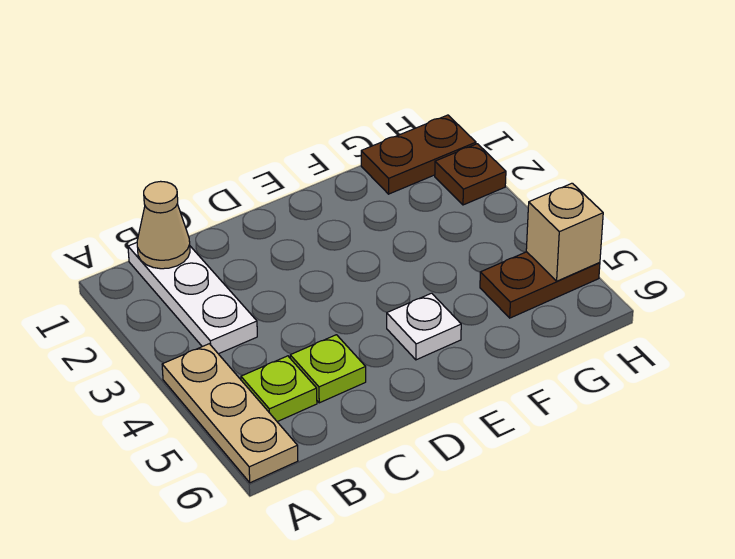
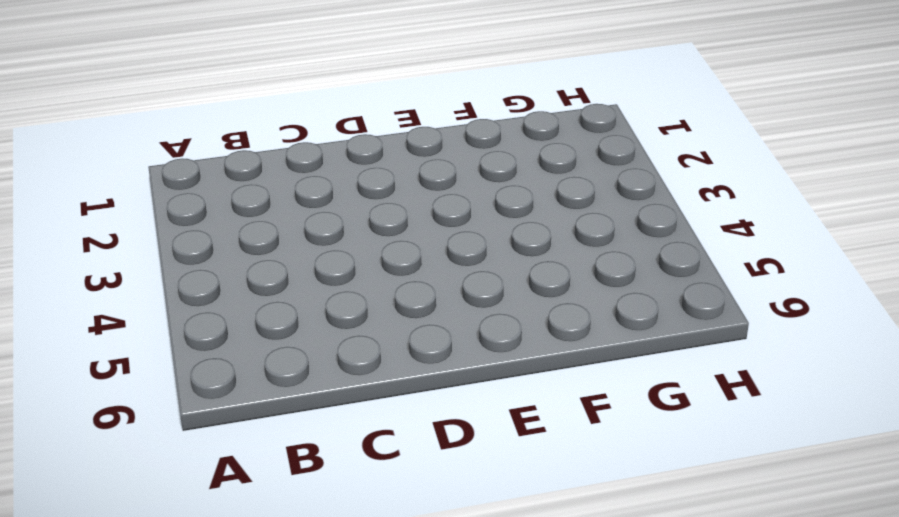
none -> tan plate A4:A6 level 1
none -> white plate B1:B3 level 1

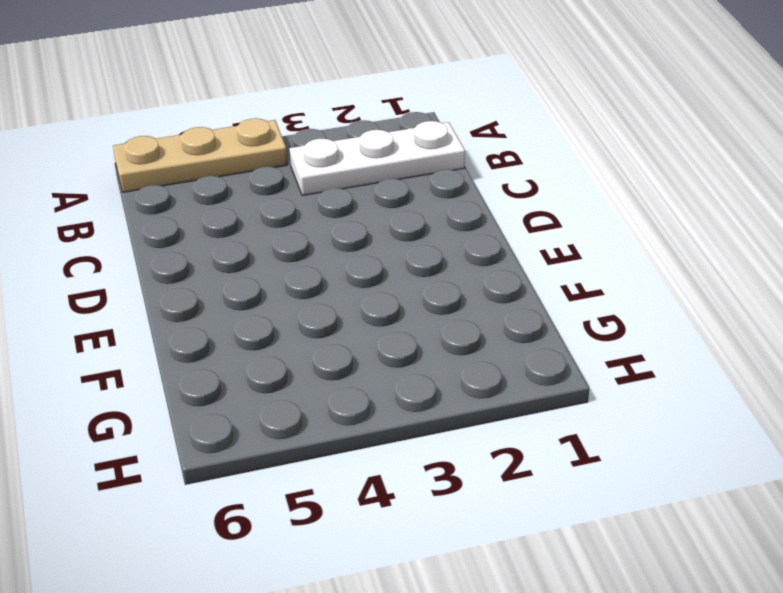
none -> lime plate B5 level 1
none -> lime plate C5 level 1

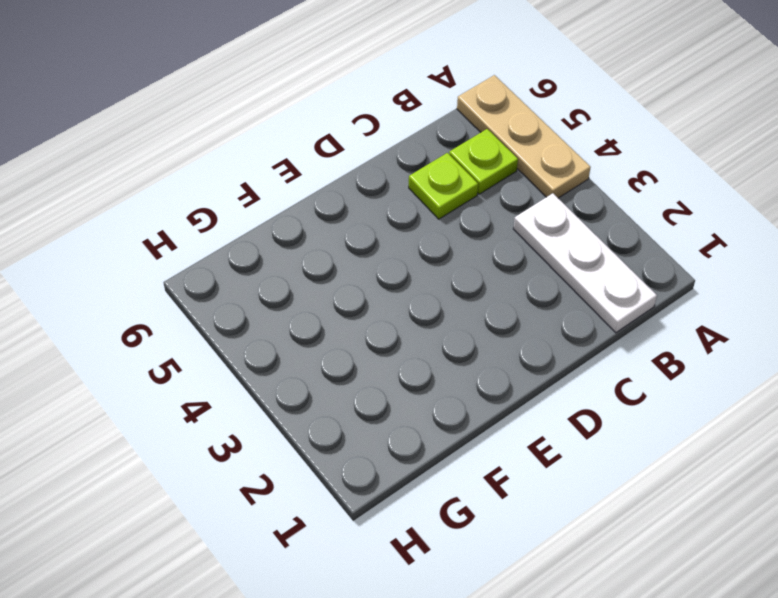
none -> white plate E5 level 1
none -> brown plate G1:H1 level 1

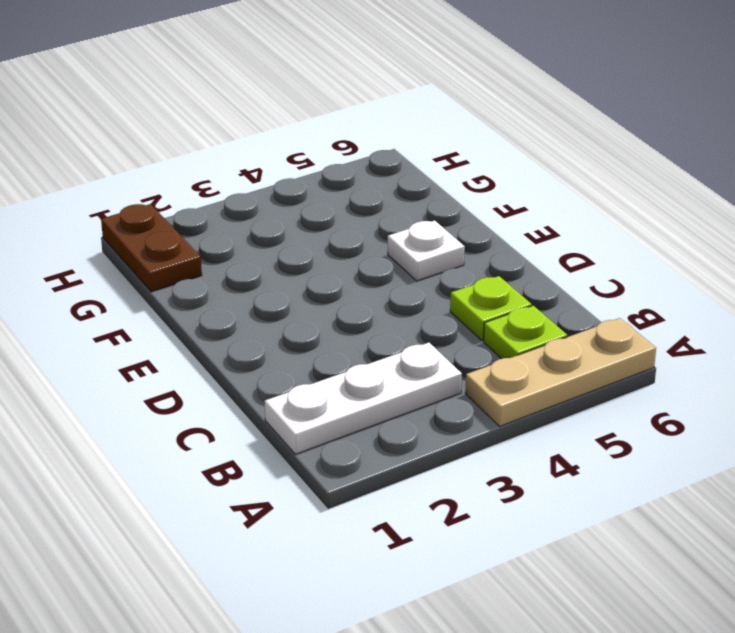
none -> brown plate G5:H5 level 1
none -> brown plate H2 level 1

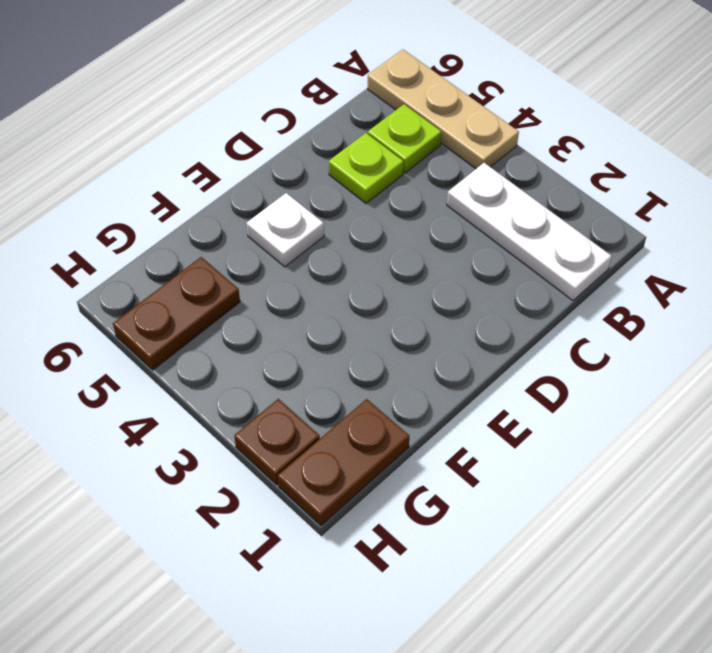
none -> tan cone B1 level 2
none -> tan brick H5 level 2

